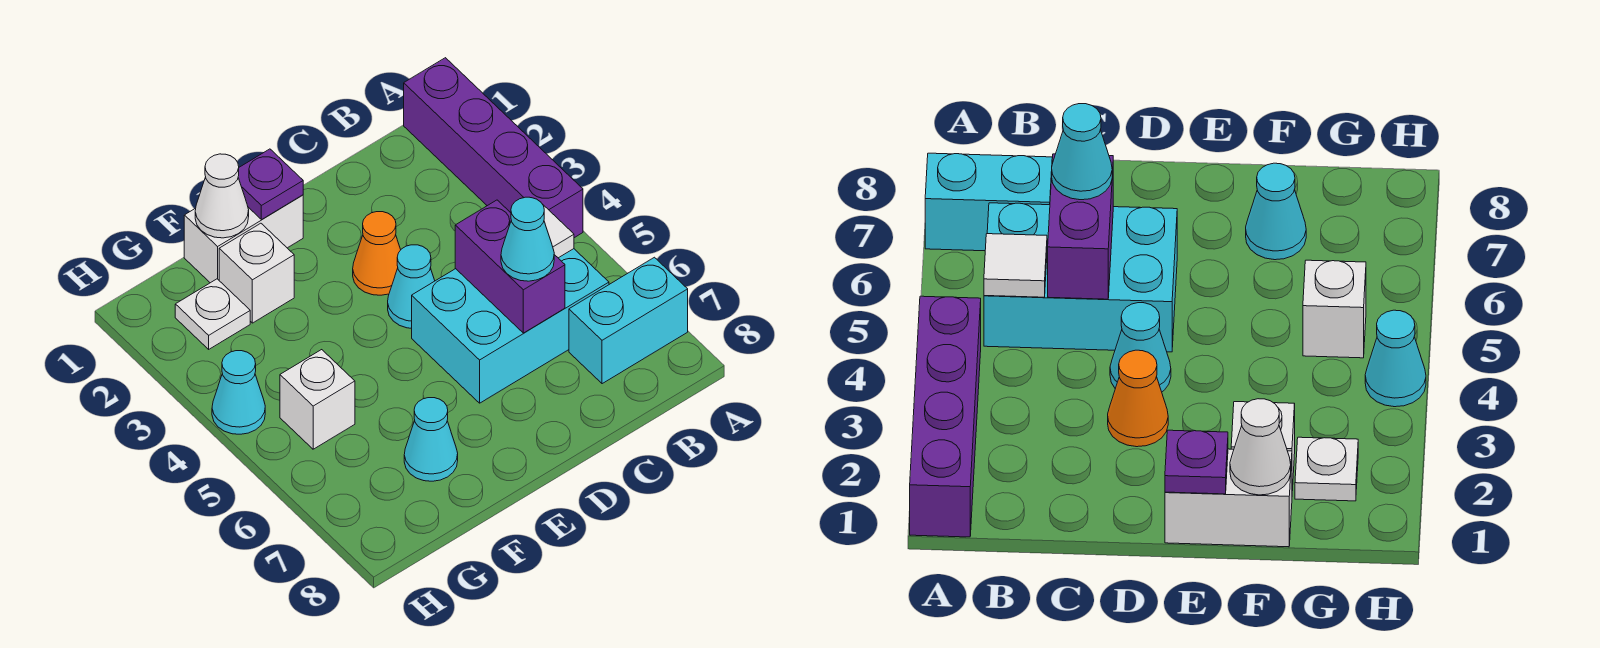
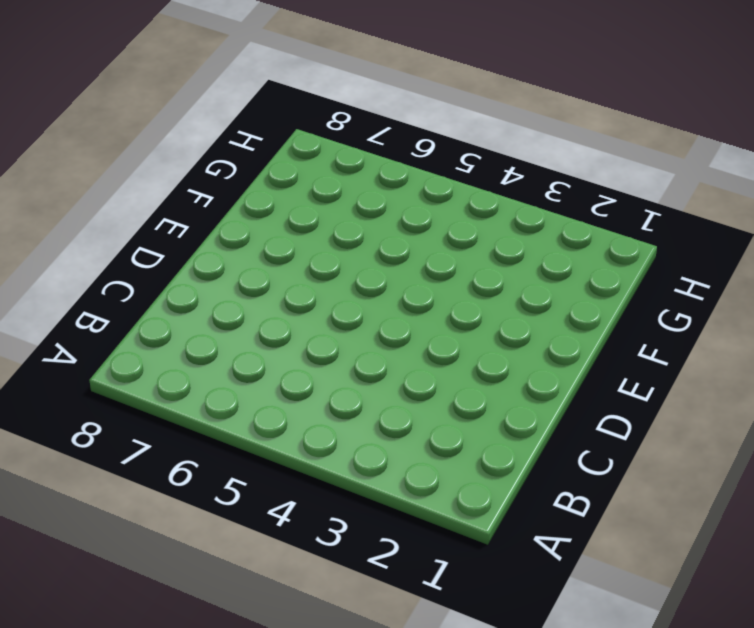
none -> purple brick A1:A4 level 1
none -> cyan brick A7:B7 level 1
none -> cyan brick B5:D6 level 1

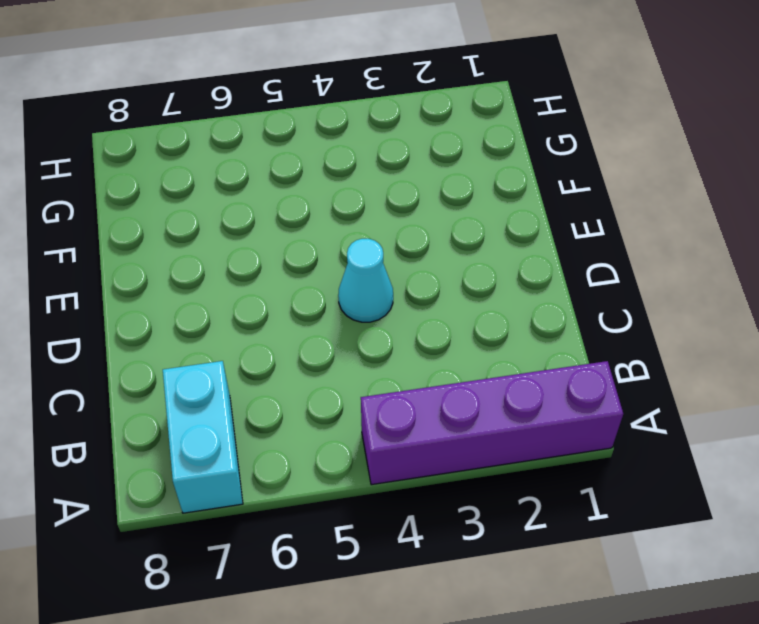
none -> cyan brick B5:D6 level 1
none -> orange cone D3 level 1
none -> white brick E1:F1 level 1

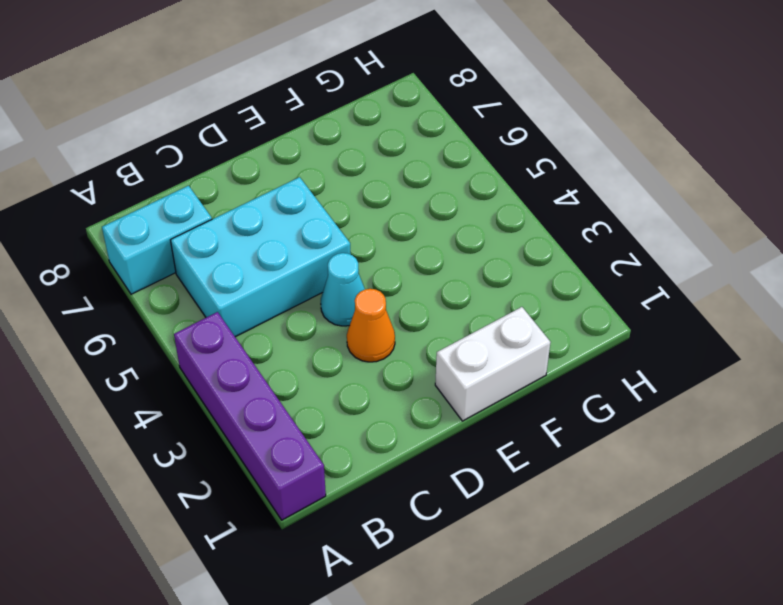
none -> white brick F2 level 1
none -> cyan cone F7 level 1
none -> white plate G2 level 1

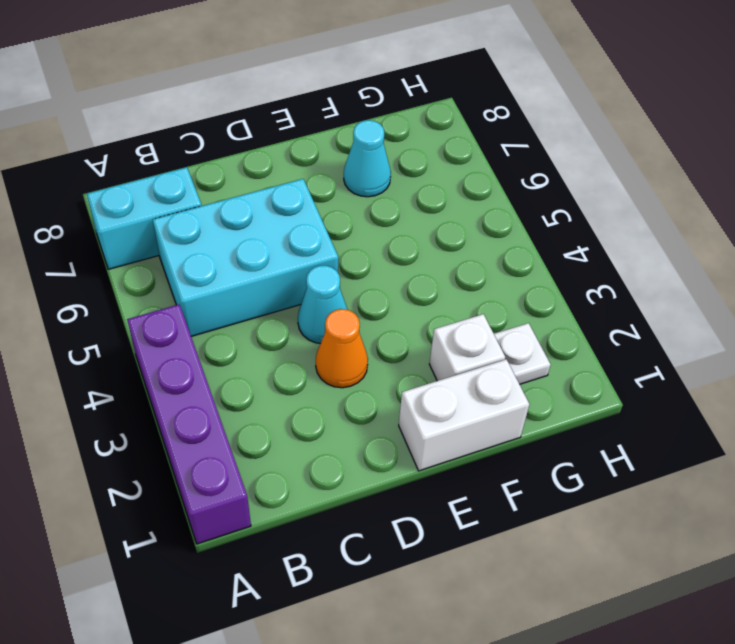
none -> white brick G5 level 1
none -> cyan cone H4 level 1
none -> white tile B5 level 2

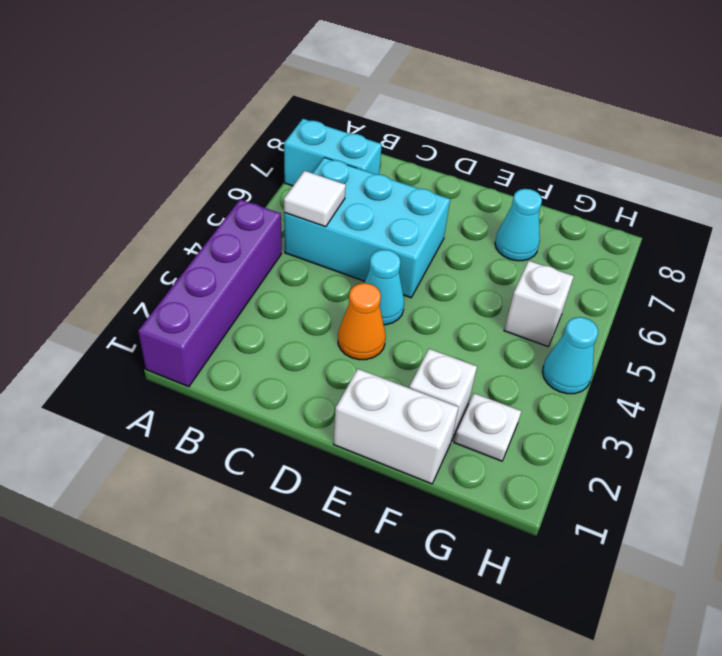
none -> purple brick C5:C6 level 2
none -> purple plate E1 level 2
none -> white cone F1 level 2

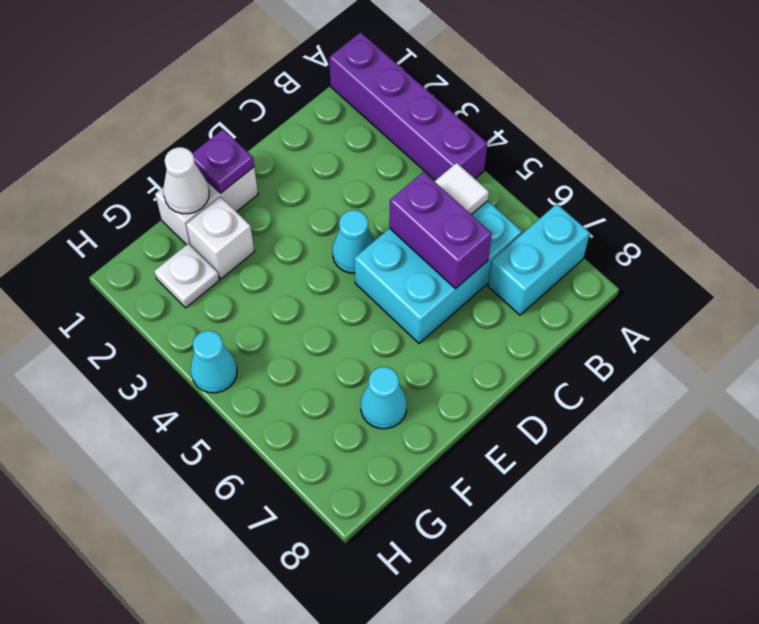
none -> orange cone D3 level 1
none -> white brick G5 level 1
none -> cyan cone C6 level 3

